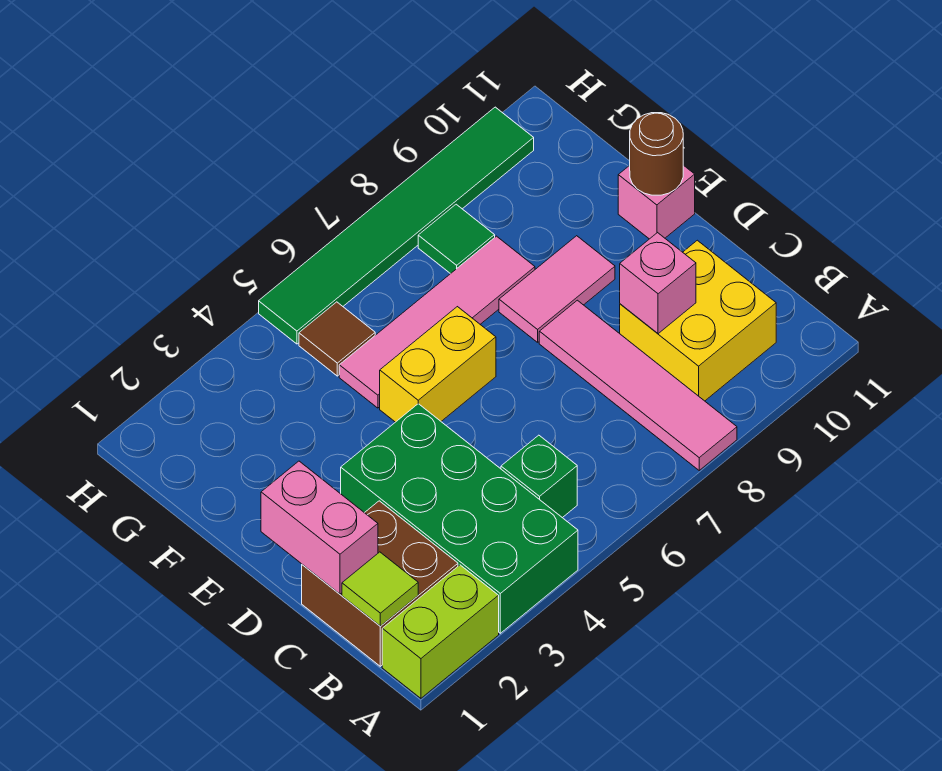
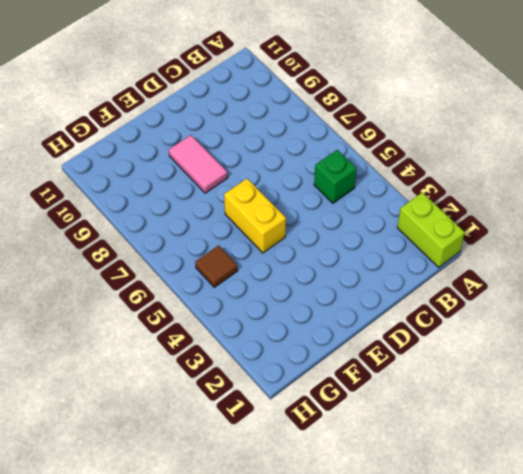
none -> green brick A3:D4 level 1
none -> pink tile A8:D8 level 1
none -> brown brick B1:C2 level 1

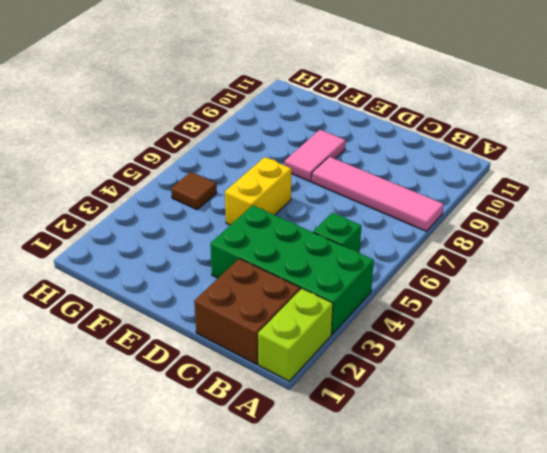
none -> yellow brick B9:C10 level 1
none -> pink brick E11 level 1
none -> pink tile F5:F8 level 1

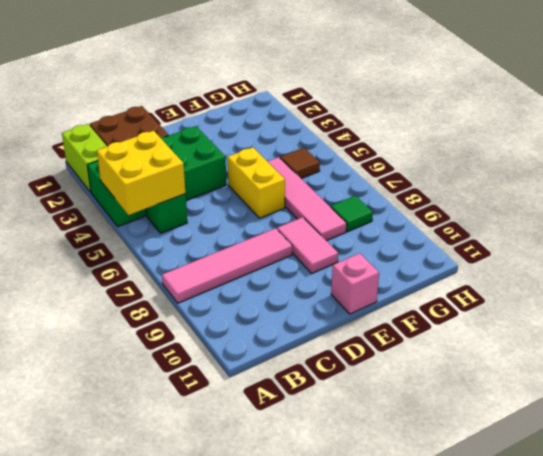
yellow brick A4:B5 level 2 -> yellow brick B9:C10 level 1
none -> green tile H5:H10 level 1
none -> lime tile B1 level 2
none -> pink brick C1:D1 level 2

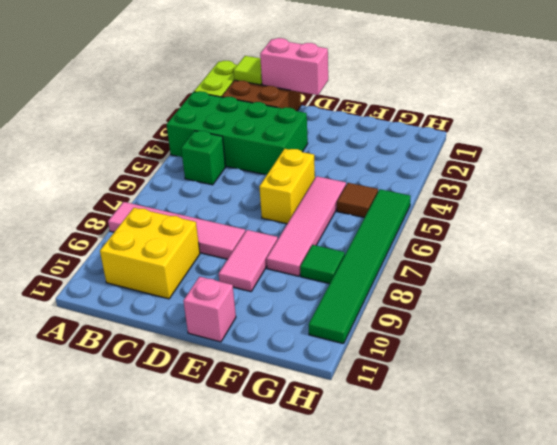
none -> pink brick C9 level 2
none -> brown round brick E11 level 2

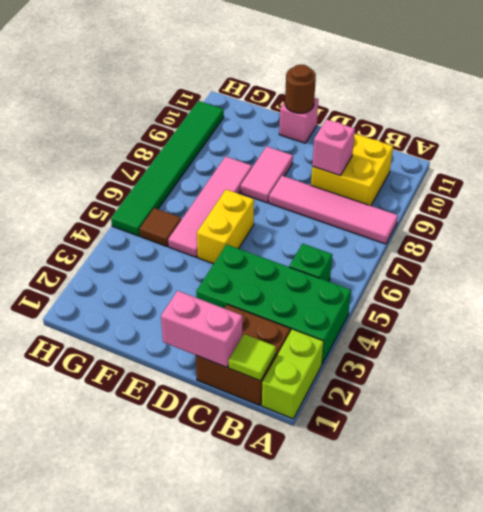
none -> green tile G8 level 1

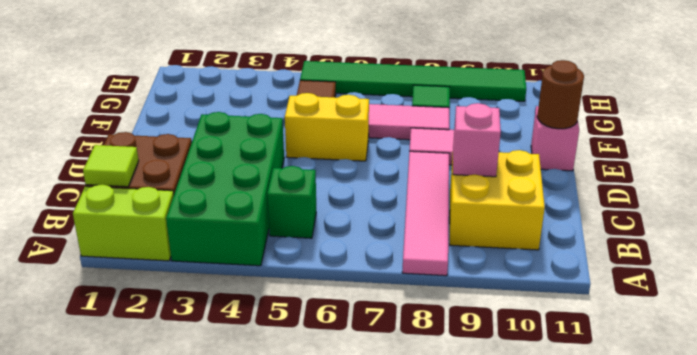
none -> pink brick C1:D1 level 2

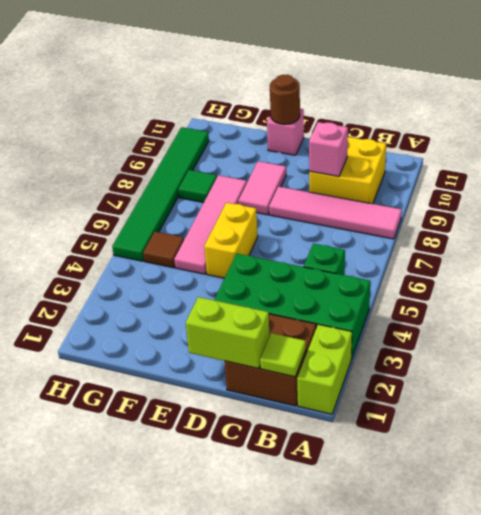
lime brick C1:D1 level 2 -> pink brick C1:D1 level 2

